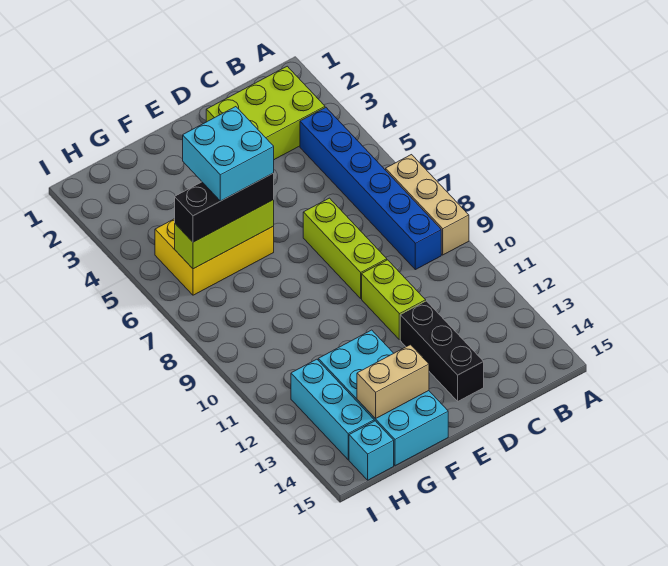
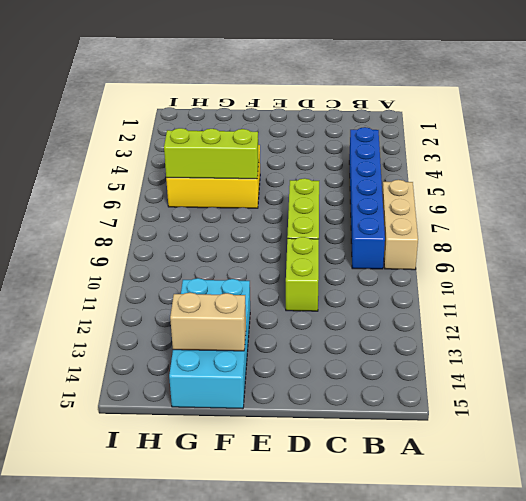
none -> lime brick B2:D3 level 1
none -> black brick D12:D14 level 1
none -> cyan brick H12:H14 level 1

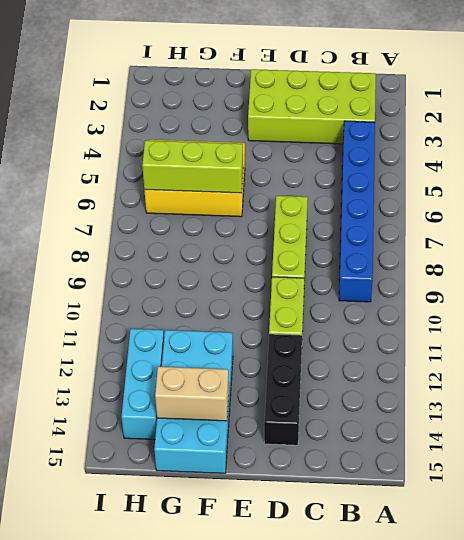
lime brick B2:E3 level 1 -> lime brick B2:D3 level 1
none -> tan brick A7:A9 level 1
none -> cyan brick H15 level 1
none -> black brick F6:H6 level 3

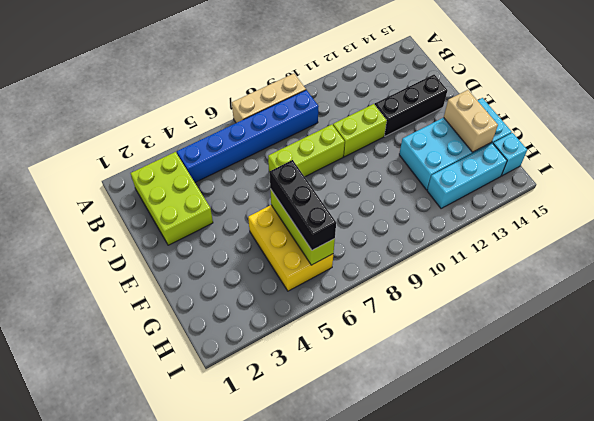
none -> cyan brick F5:G6 level 4

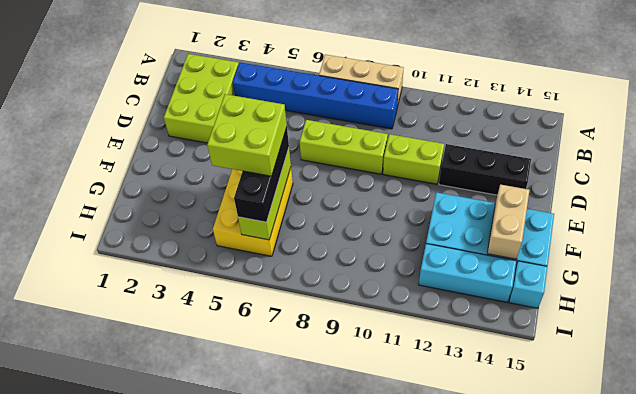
lime brick F5:G6 level 4 -> cyan brick F5:G6 level 4

